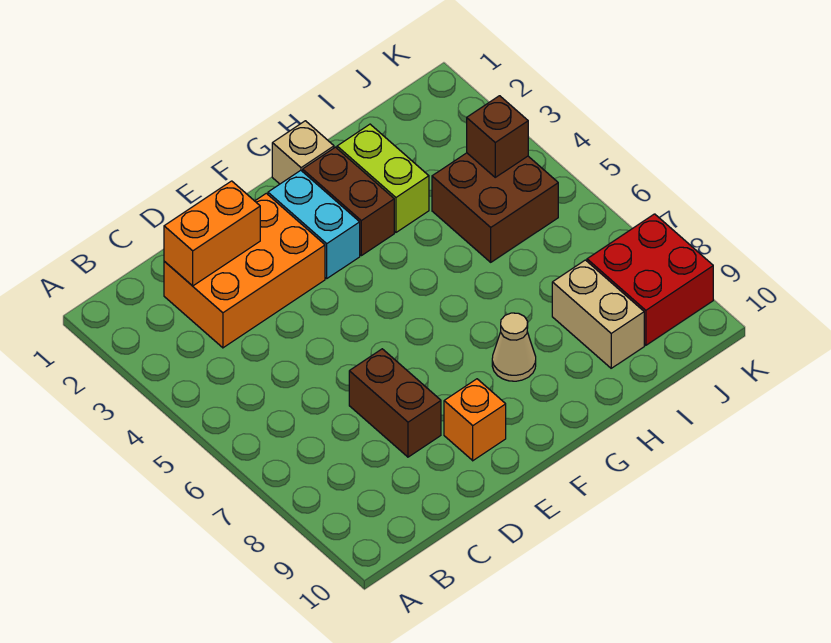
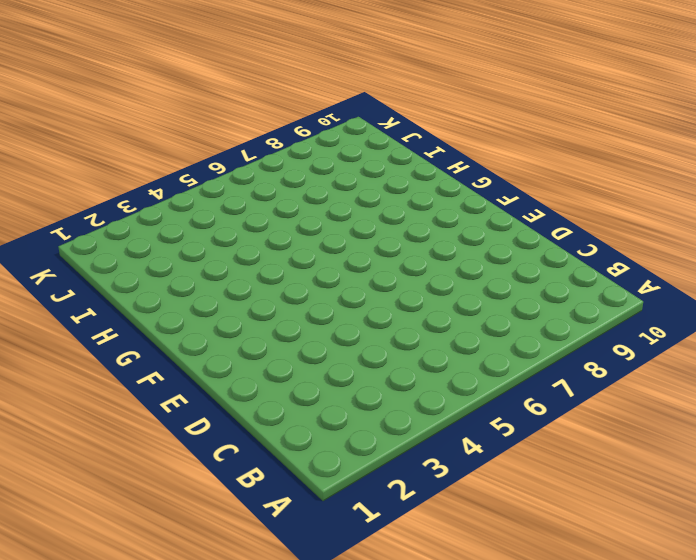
none -> orange brick C2:E3 level 1
none -> brown brick D7:D8 level 1
none -> orange brick E9 level 1

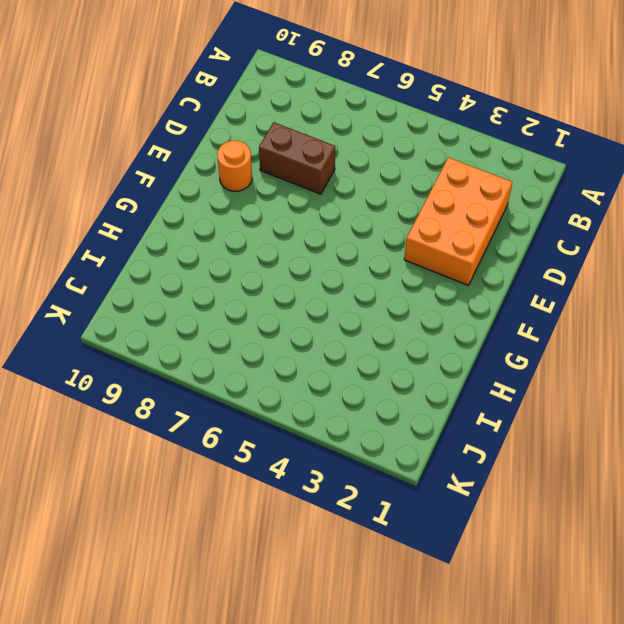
orange round brick E9 level 1 -> orange brick E9 level 1
none -> cyan brick F2:F3 level 1
none -> tan brick G1 level 1
none -> brown brick G2:G3 level 1

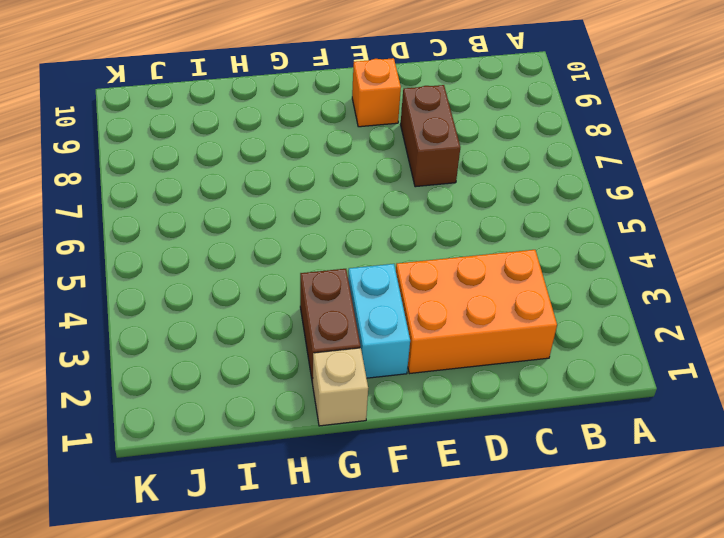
none -> tan cone G8 level 1
none -> lime brick H2:H3 level 1
none -> brown brick I4:J5 level 1

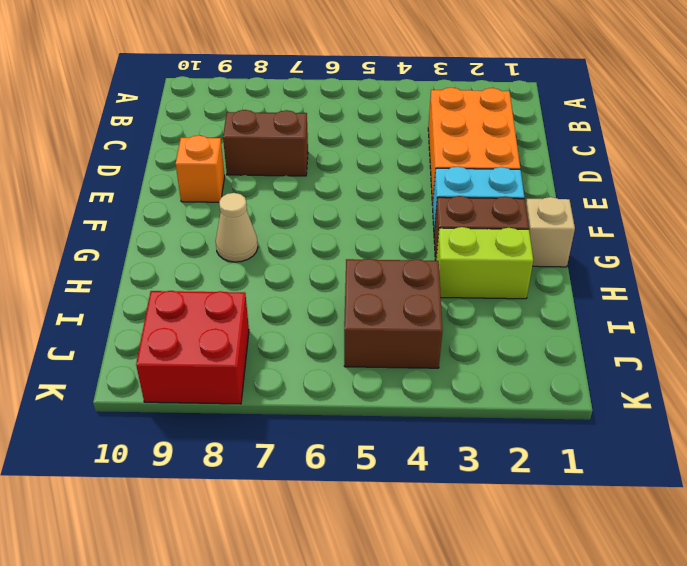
none -> tan brick I8:I9 level 1
none -> orange brick C2:D2 level 2
none -> brown brick J4 level 2

